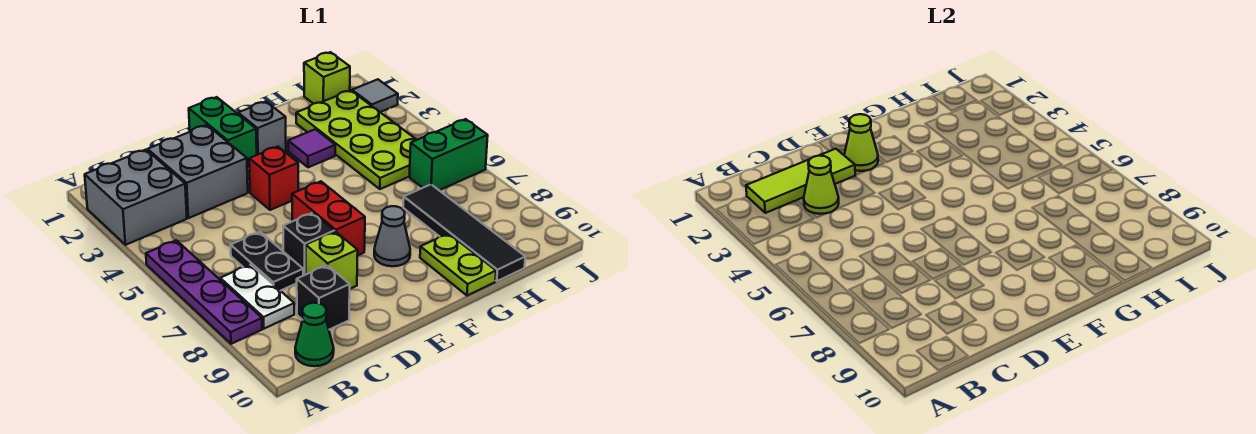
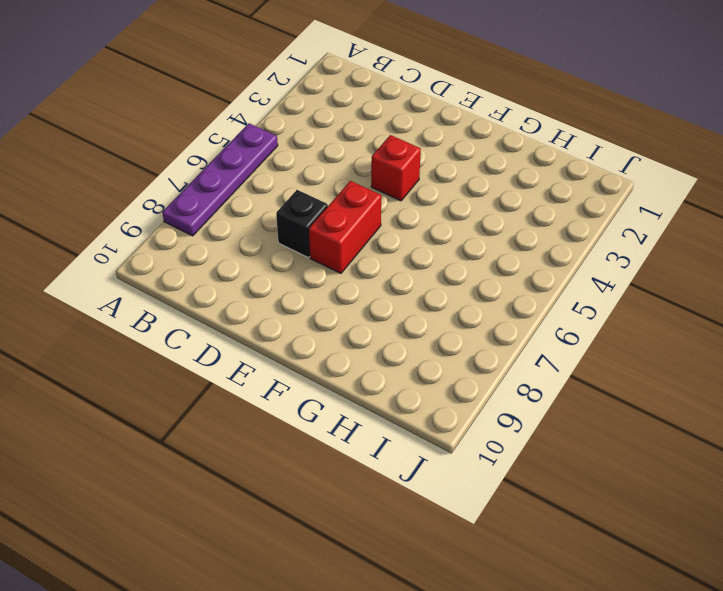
none -> grey brick A2:B3 level 1
none -> white plate B7:B8 level 1
none -> green cone B10 level 1

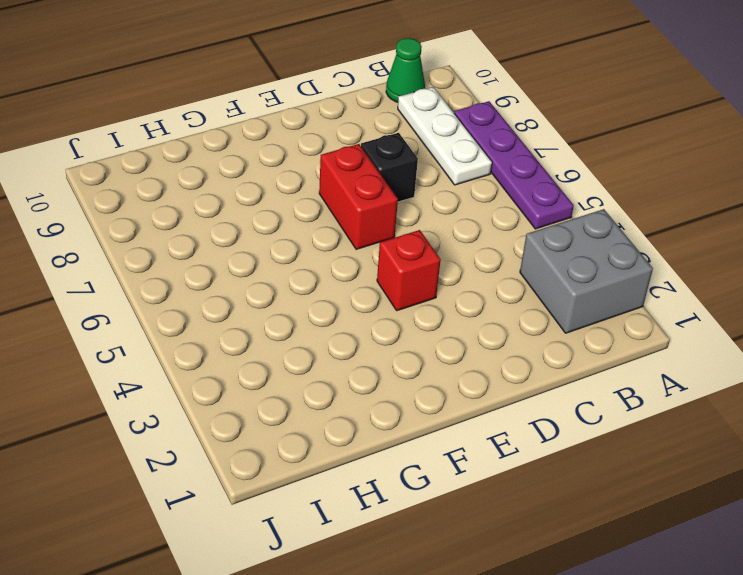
white plate B7:B9 level 1 -> white plate B7:B8 level 1
none -> grey brick C2:D3 level 1
none -> black plate C6:C7 level 1
none -> black brick C9 level 1

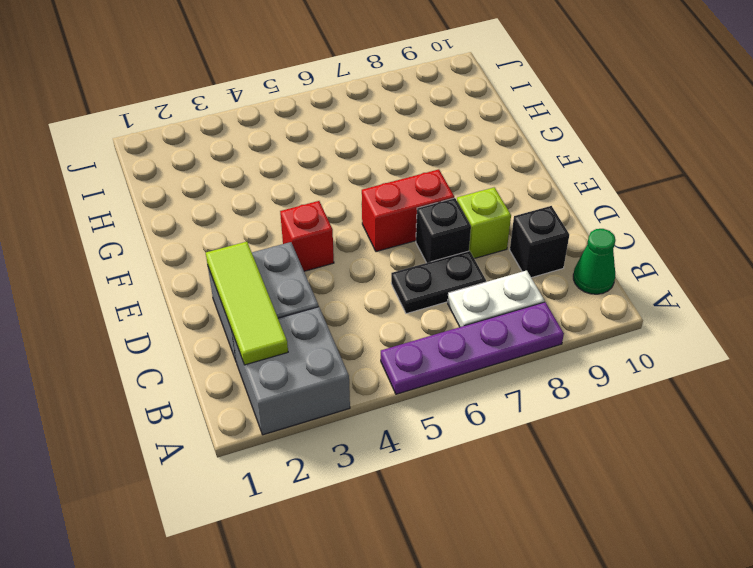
none -> green brick E1:E2 level 1
none -> grey brick F2 level 1
none -> grey cone F8 level 1

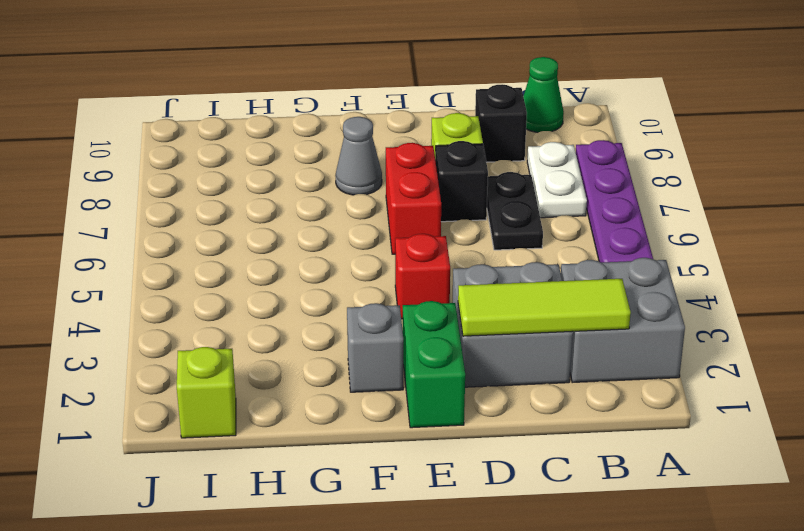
none -> purple tile G3 level 1
none -> lime plate G9:G10 level 1
none -> lime plate H2:I5 level 1

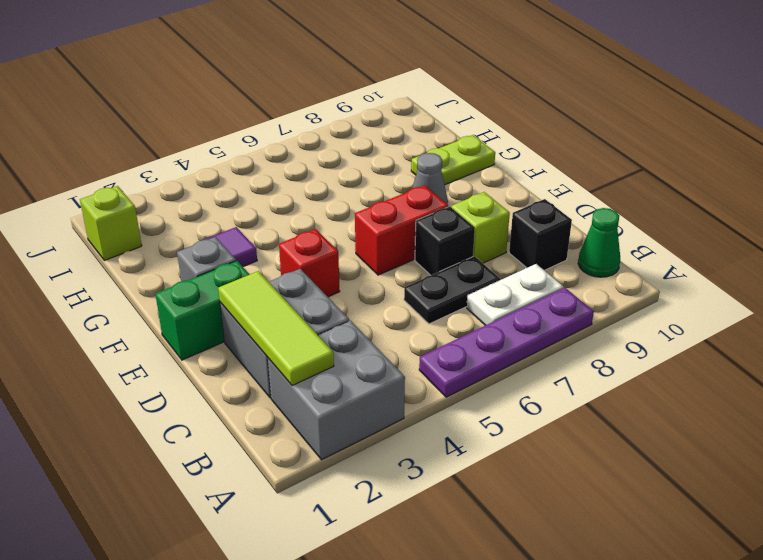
none -> lime plate H2:I5 level 1
none -> black tile H7:H10 level 1
none -> green brick I6:J6 level 1

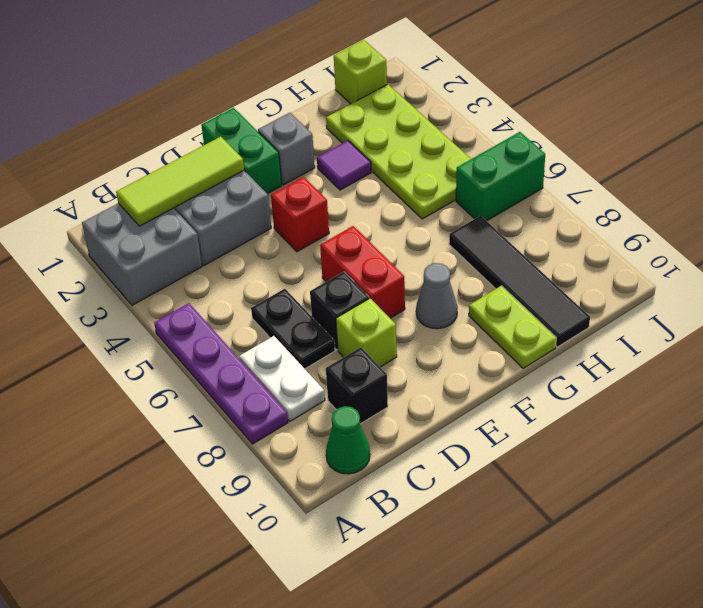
none -> grey tile J2 level 1
none -> lime cone C3 level 2
none -> lime cone E2 level 2

